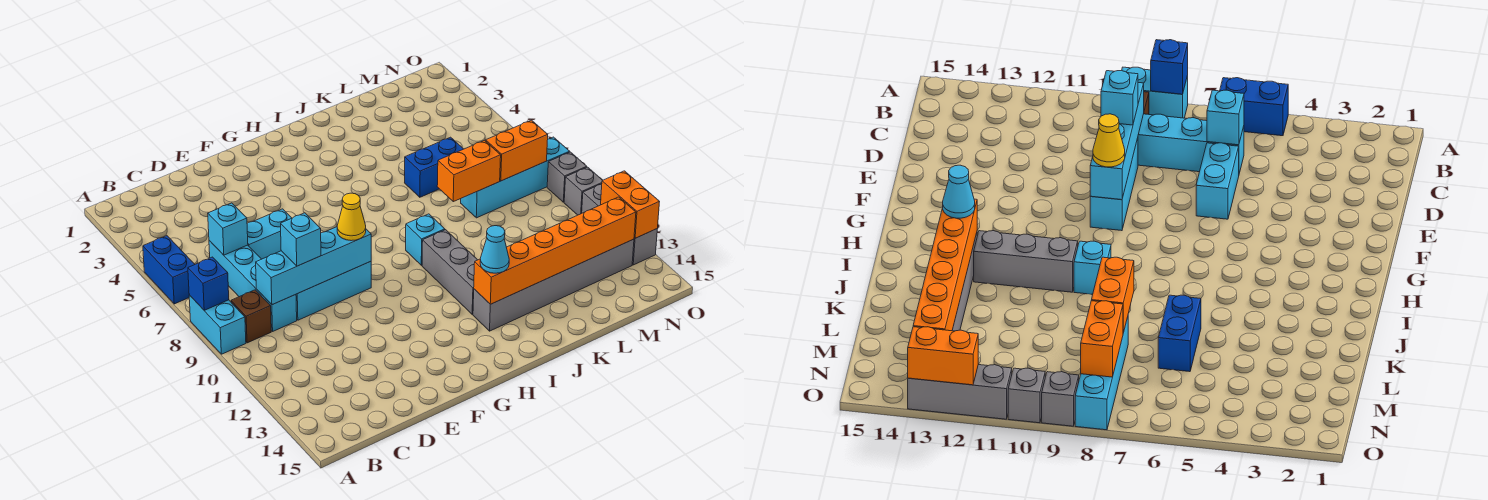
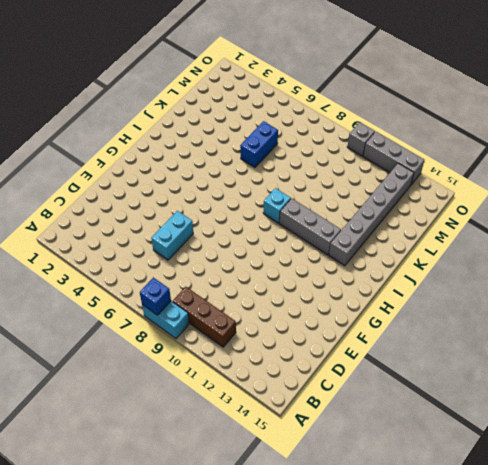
brown brick B9:B11 level 1 -> brown brick B9 level 1
none -> blue brick A5:A6 level 1
none -> cyan brick C6:C9 level 1
none -> cyan brick D9:F9 level 1

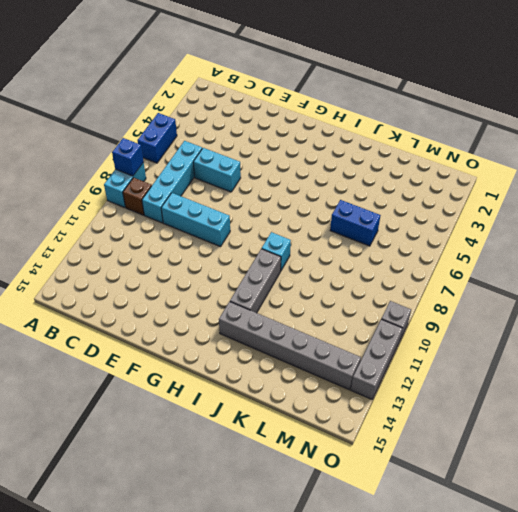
none -> cyan brick L8:O8 level 1
none -> grey brick O9 level 1
none -> cyan brick C6 level 2

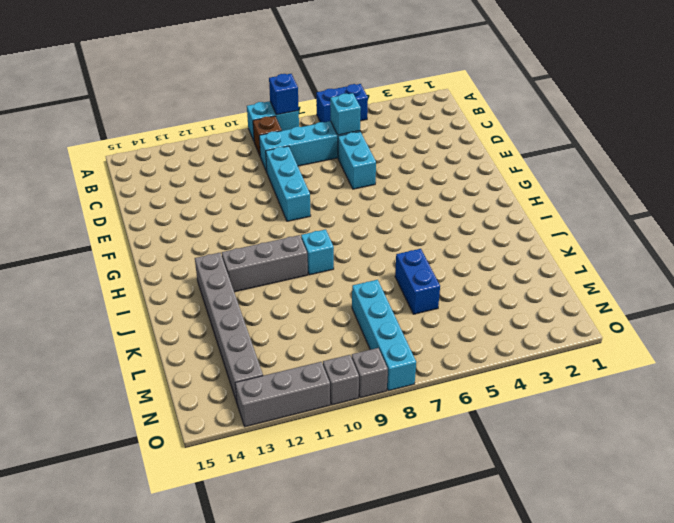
none -> cyan brick C9:F9 level 2
none -> orange brick I13:N13 level 2
none -> orange brick K8:L8 level 2

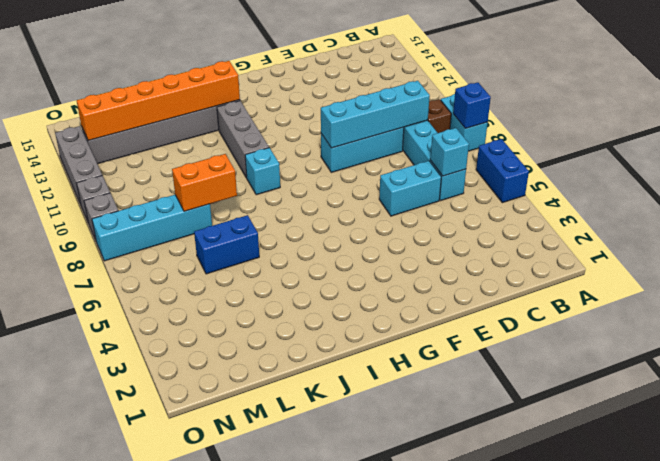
none -> orange brick M8:N8 level 2
none -> orange brick O12:O13 level 2
none -> cyan brick D9 level 3

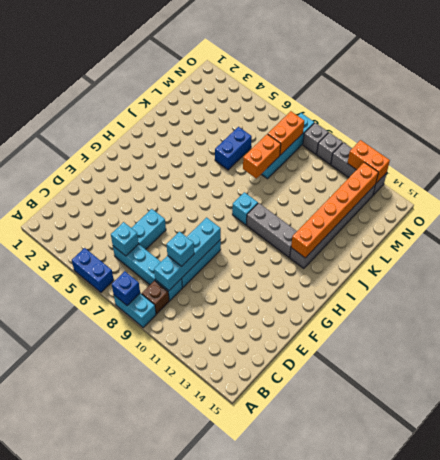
none -> yellow cone F9 level 3
none -> cyan cone I13 level 3

